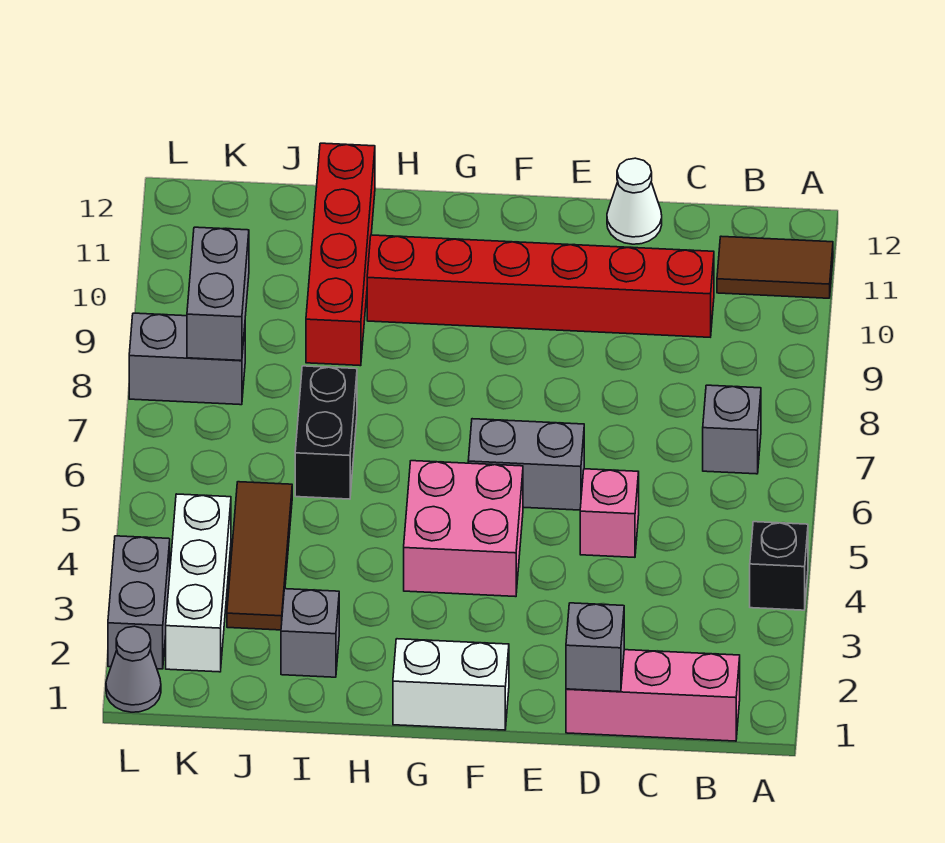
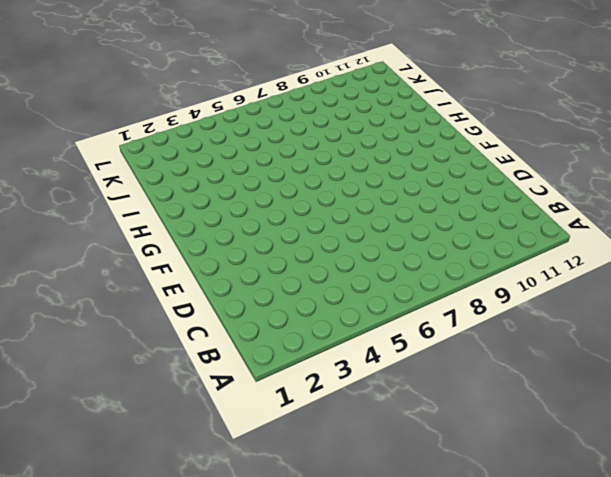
none -> black brick A4 level 1
none -> brown tile A11:B11 level 1
none -> pink brick B1:D1 level 1

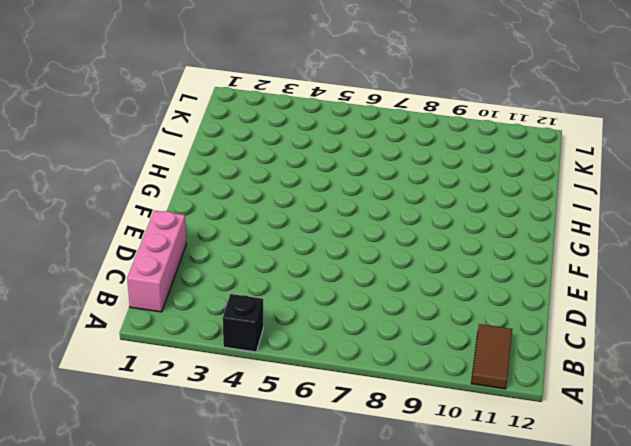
none -> grey brick B7 level 1
none -> red brick C10:H10 level 1
none -> pink brick D5 level 1

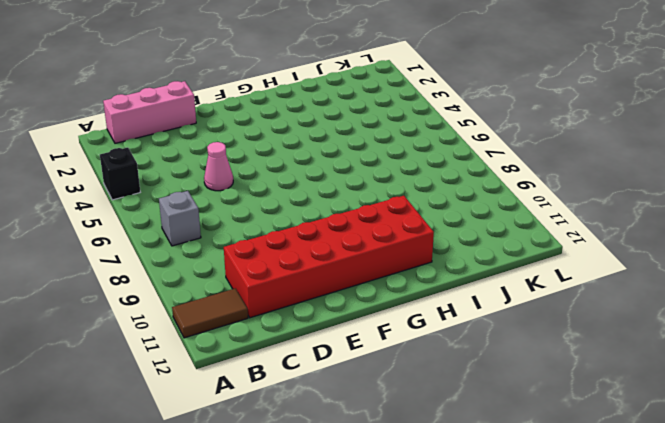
red brick C10:H11 level 1 -> red brick C10:H10 level 1
pink cone D5 level 1 -> pink brick D5 level 1
none -> white cone D12 level 1
none -> grey brick E6:F6 level 1
none -> white brick F1:G1 level 1

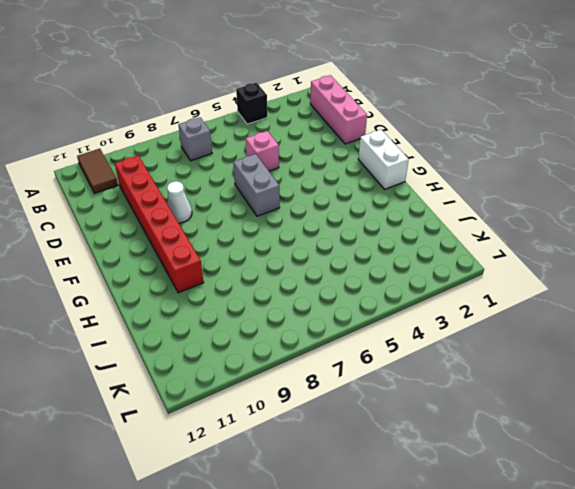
white cone E9 level 1 -> white cone D12 level 1
none -> pink brick F4:G5 level 1
none -> grey brick I2 level 1
none -> black brick I6:I7 level 1

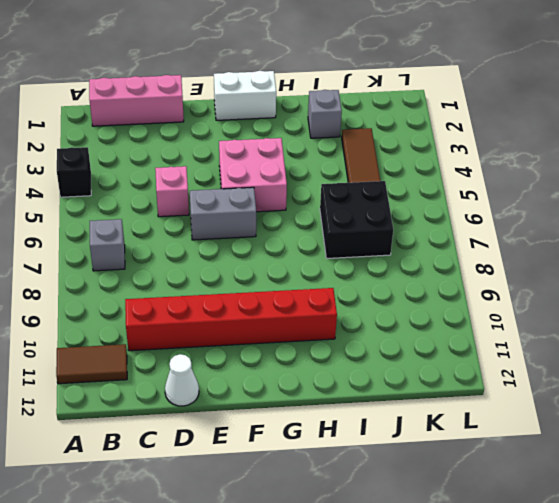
black brick I6:J7 level 1 -> black brick I6:I7 level 1
none -> red brick I9:I12 level 1
none -> white brick K2:K4 level 1
none -> grey brick K8:L8 level 1

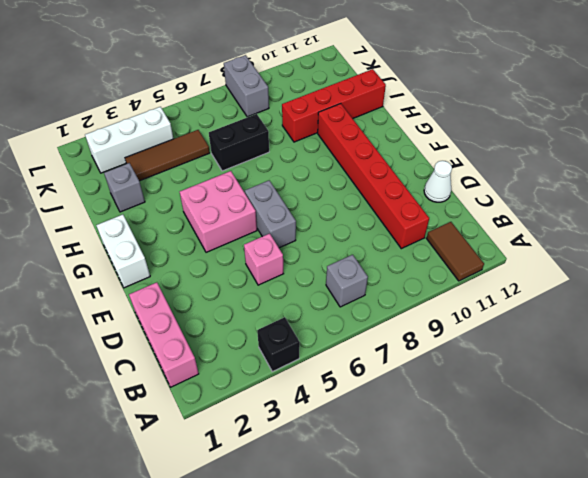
none -> grey cone L1 level 1
none -> grey brick L2:L3 level 1
none -> grey brick D1 level 2

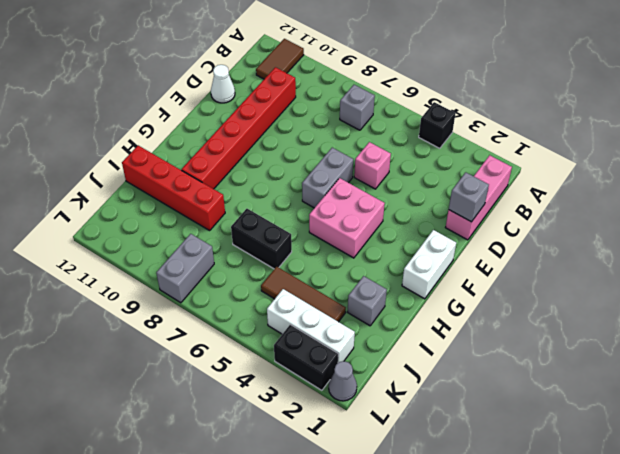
black brick L2:L3 level 1 -> grey brick L2:L3 level 1
none -> grey brick K8:K9 level 2

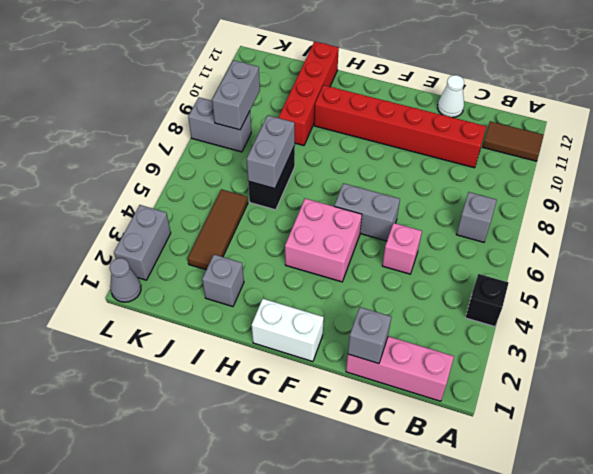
grey brick I6:I7 level 2 -> none
none -> white brick K2:K4 level 1

